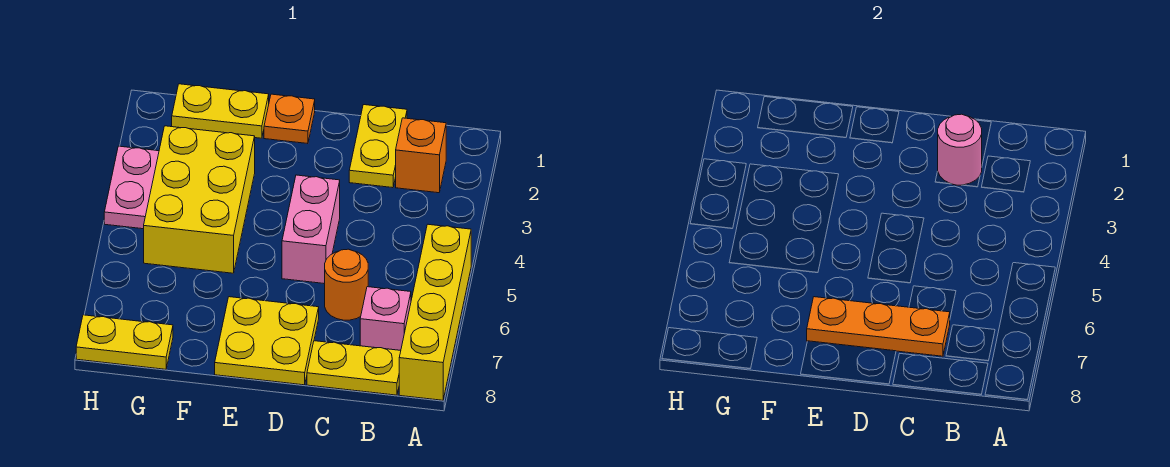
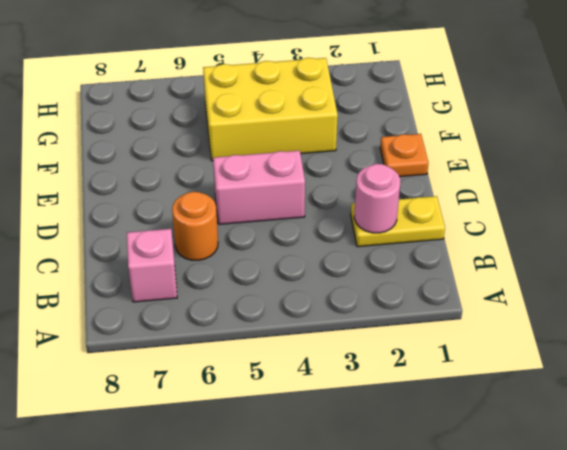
none -> yellow brick A5:A8 level 1
none -> orange brick B2 level 1
none -> yellow plate B8:C8 level 1

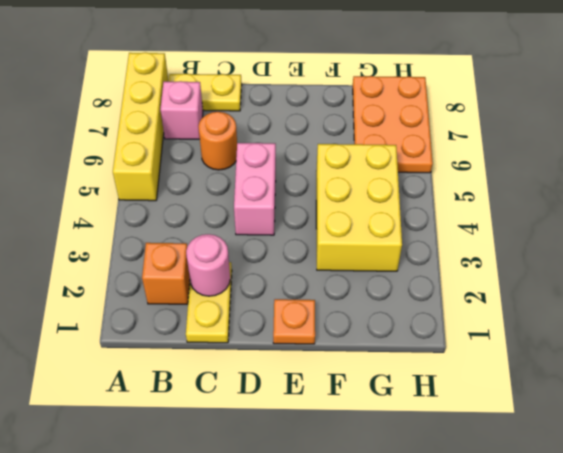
orange plate G6:H8 level 1 -> yellow plate G8:H8 level 1
none -> yellow plate D7:E8 level 1
none -> yellow plate F1:G1 level 1
none -> pink plate H3:H4 level 1

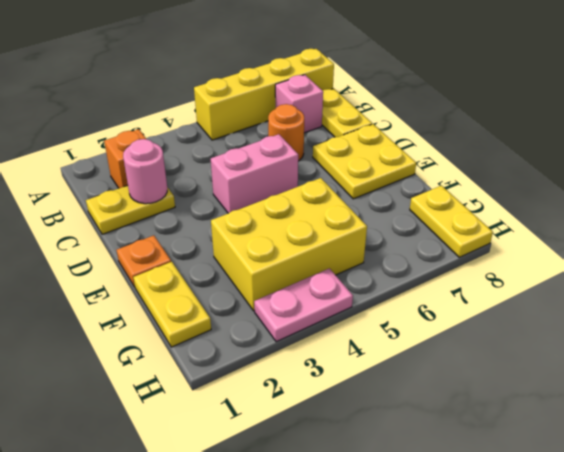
none -> orange plate C7:E7 level 2

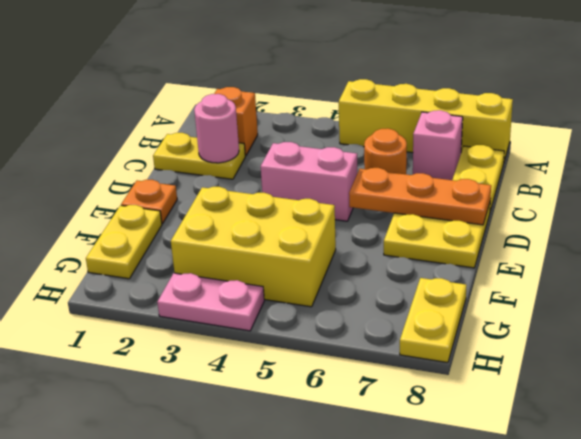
orange plate D6:D8 level 2 -> orange plate C7:E7 level 2

